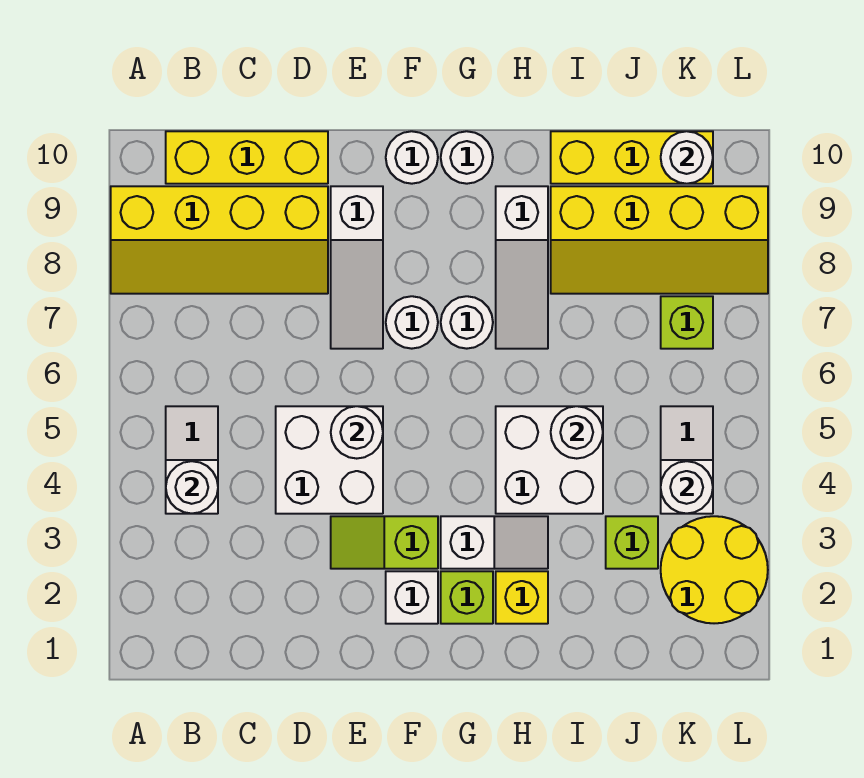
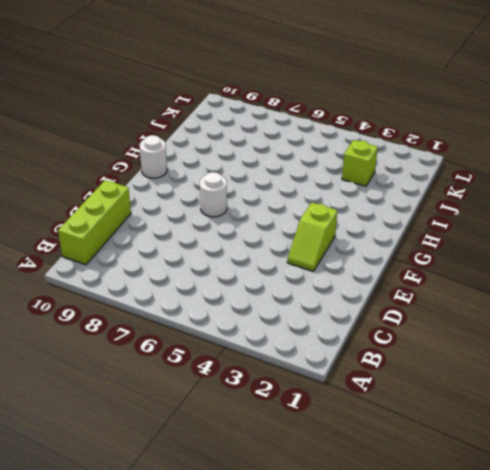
lime brick B10:D10 level 1 -> yellow brick B10:D10 level 1
none -> yellow slope A8:D9 level 1 top 9
none -> white slope B4:B5 level 1 top 4
none -> white brick D4:E5 level 1

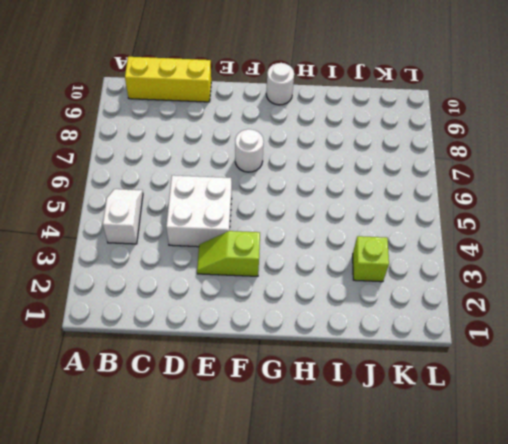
none -> yellow slope A8:D9 level 1 top 9
none -> white slope E7:E9 level 1 top 9
none -> white brick F2 level 1

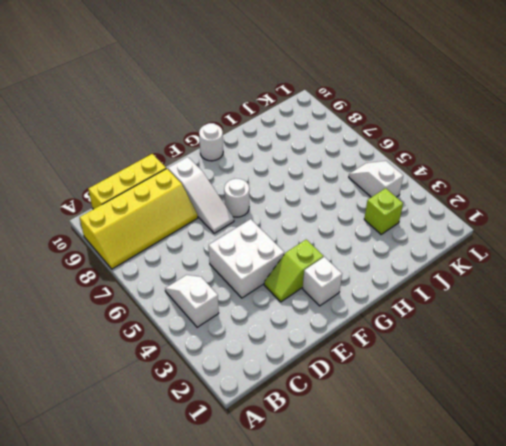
none -> white round brick F10 level 1
none -> lime brick G2 level 1
none -> white slope G3:H3 level 1 top G

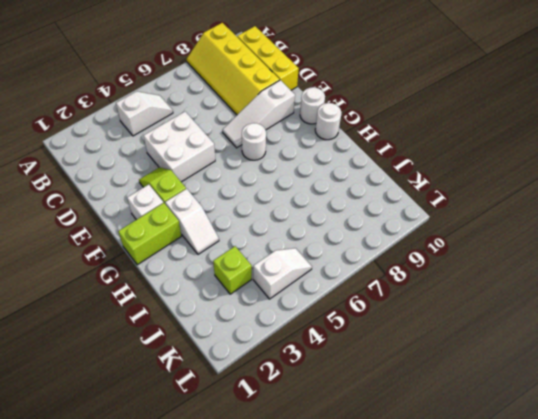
lime brick G1:G2 level 1 -> lime brick G2 level 1
none -> white round brick G7 level 1
none -> yellow brick H2 level 1
none -> white brick H4:I5 level 1

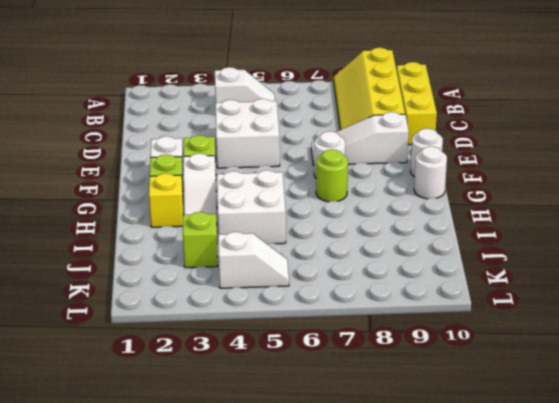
lime round brick G7 level 1 -> white round brick G7 level 1
none -> white slope H7:H9 level 1 top 9
none -> yellow slope I8:L9 level 1 top 9
none -> yellow brick I10:K10 level 1

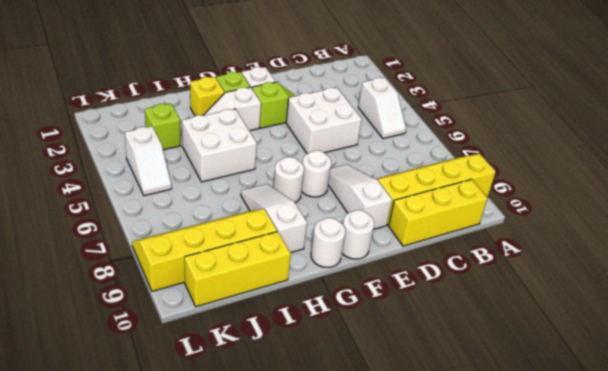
none -> yellow round brick K2:L3 level 1
none -> lime brick K7 level 1
none -> white round brick B4 level 2

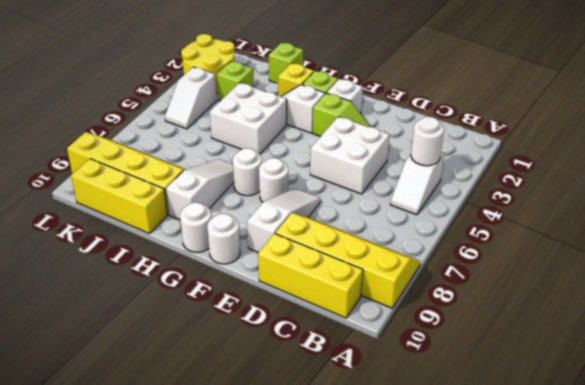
lime brick I1 level 1 -> lime brick K7 level 1
none -> white round brick E5 level 2
none -> white round brick I5 level 2
none -> white round brick K4 level 2

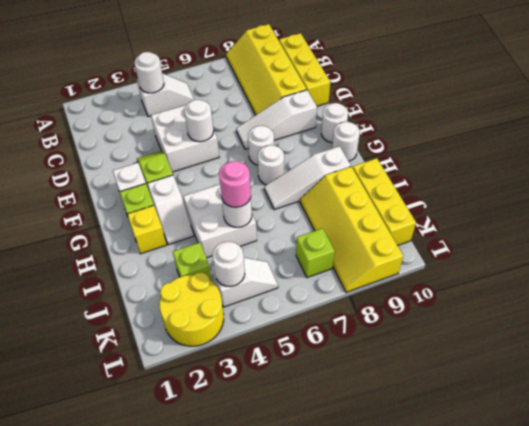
pink round brick I5 level 3 -> none
none -> white round brick K10 level 2

